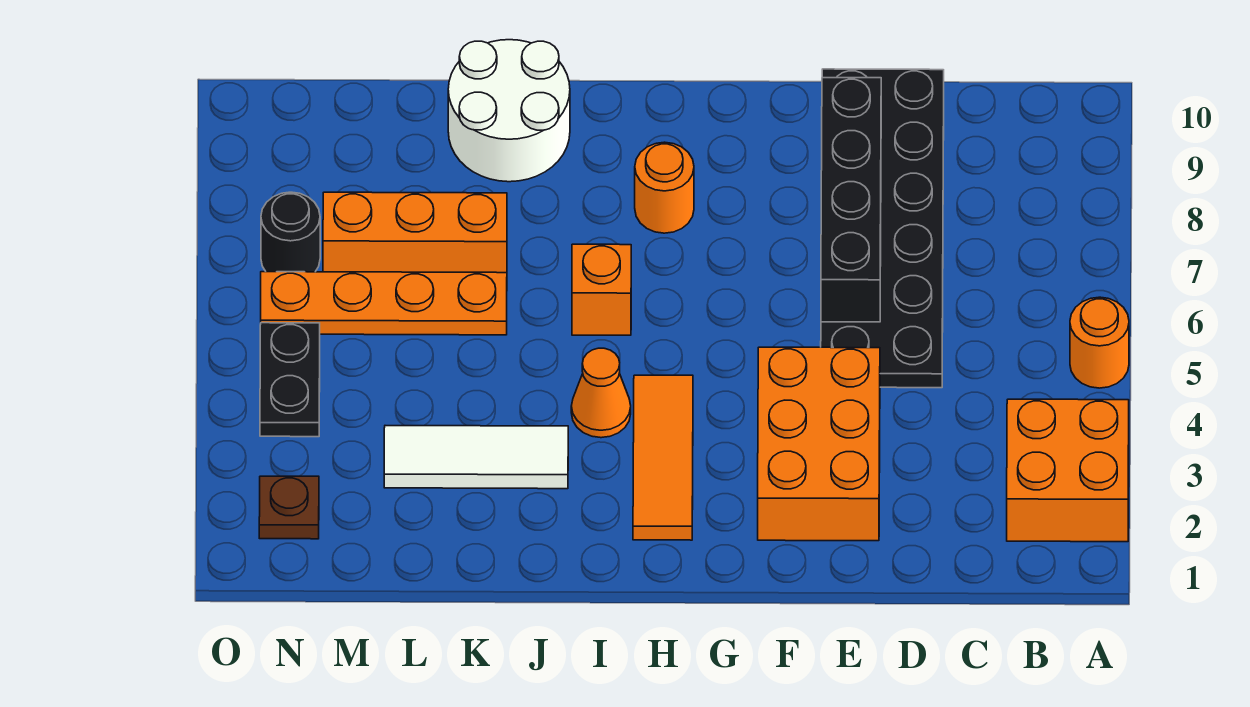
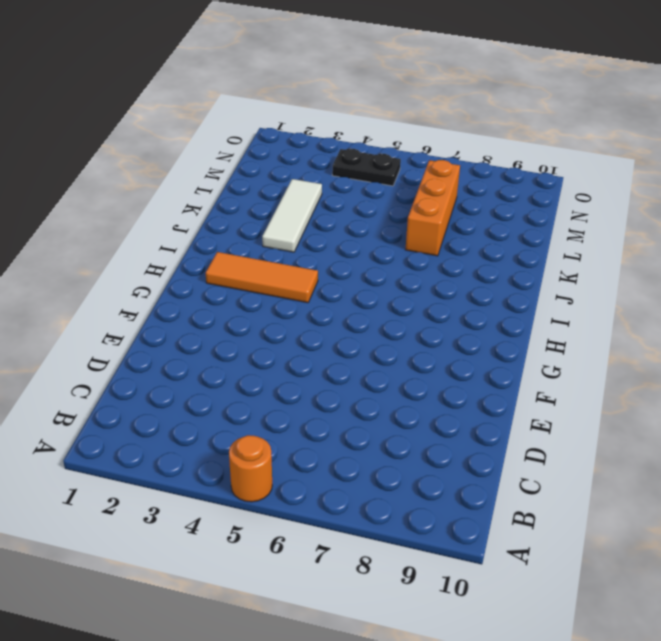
none -> orange brick A2:B3 level 1
none -> black plate D5:E10 level 1
none -> orange brick E2:F4 level 1

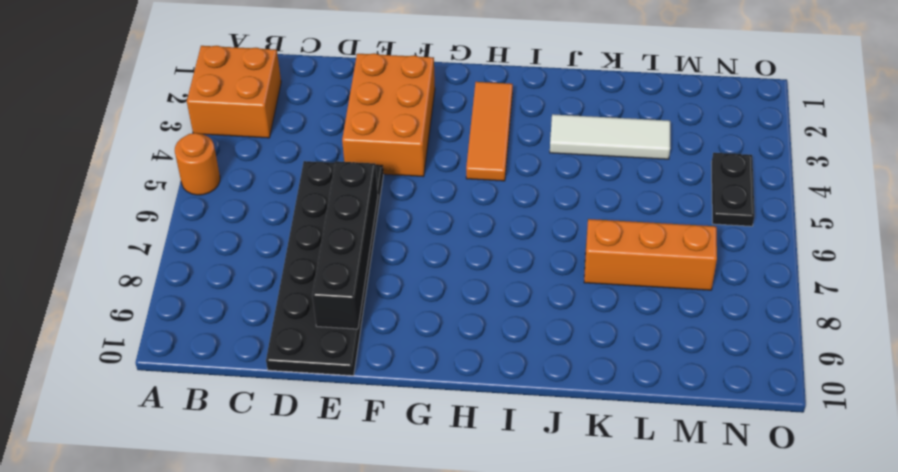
none -> orange round brick H8 level 1
none -> orange cone I4 level 1
none -> orange brick I6 level 1

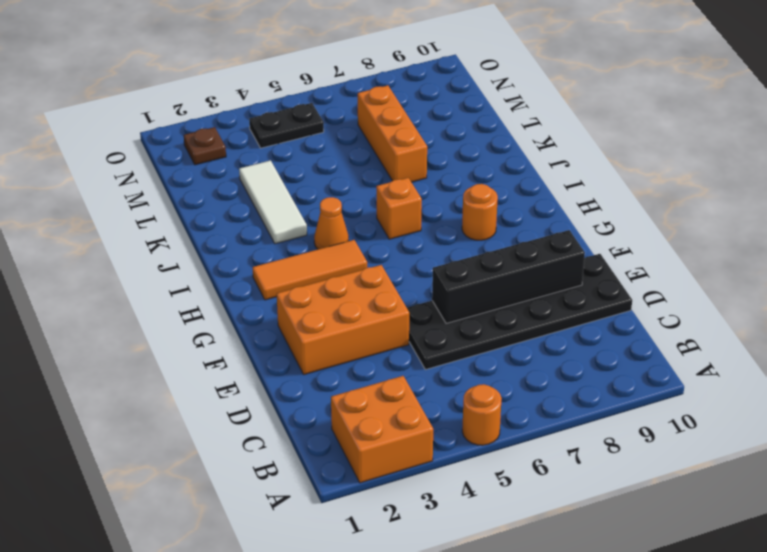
none -> white round brick J9:K10 level 1
none -> orange plate K6:N6 level 1
none -> black round brick N7 level 1

